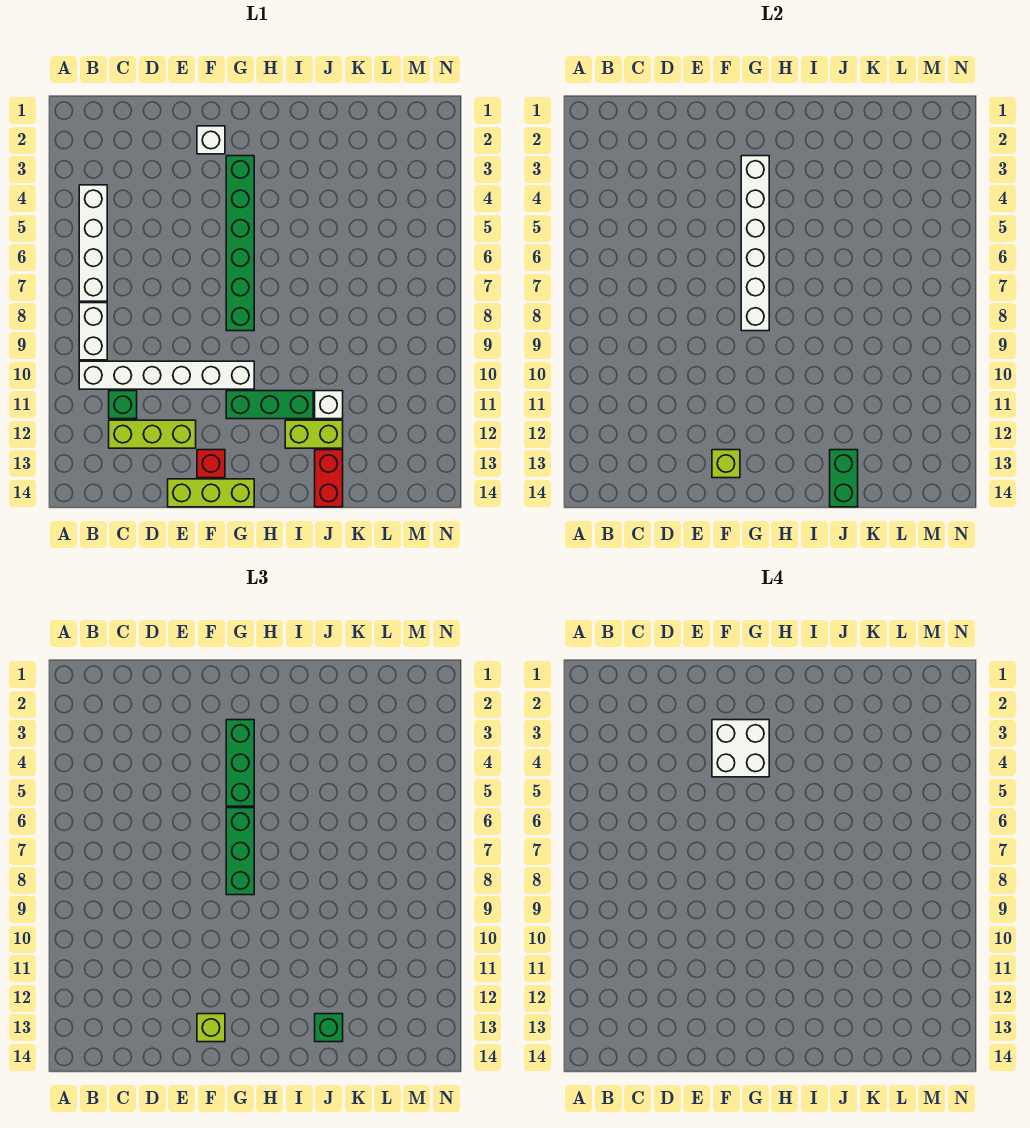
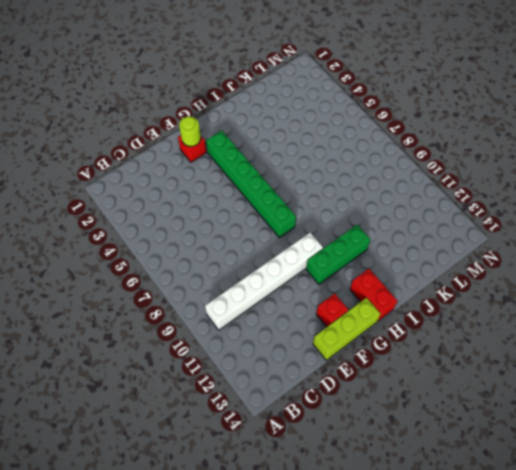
red brick F2 level 1 -> white brick F2 level 1
lime round brick F2 level 2 -> none
red brick H13:H14 level 1 -> red brick J13:J14 level 1
none -> white brick B4:B7 level 1
none -> white brick B8:B9 level 1
none -> green brick C11 level 1

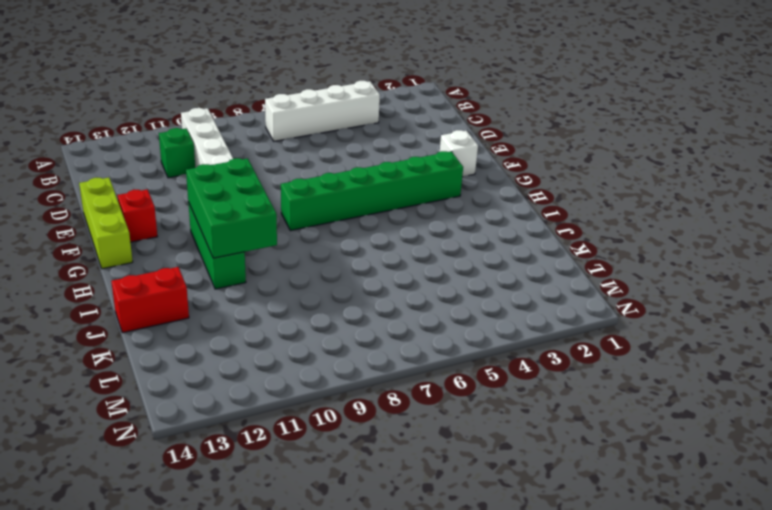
green brick G10:I11 level 2 -> none
none -> white brick B8:B9 level 1
none -> lime brick C12:E12 level 1
none -> lime brick I12:J12 level 1

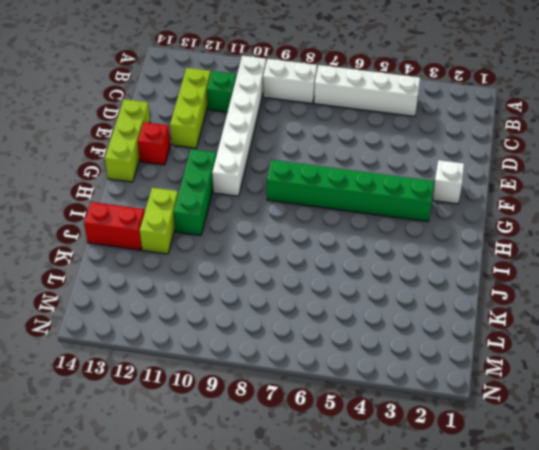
none -> white brick J11 level 1
none -> lime brick F13 level 2
none -> white brick G3:G8 level 2

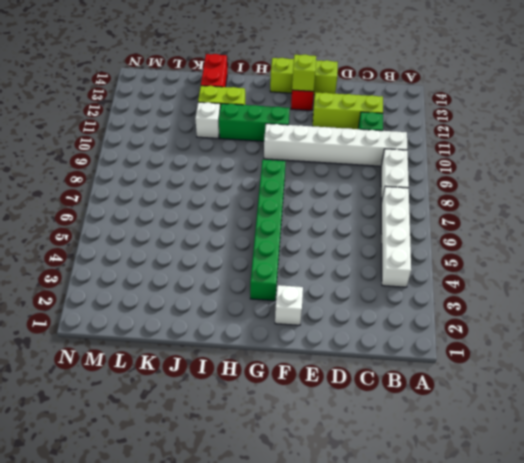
none -> white brick G3:G8 level 2
none -> green brick J13:J14 level 2
none -> lime brick F13 level 3

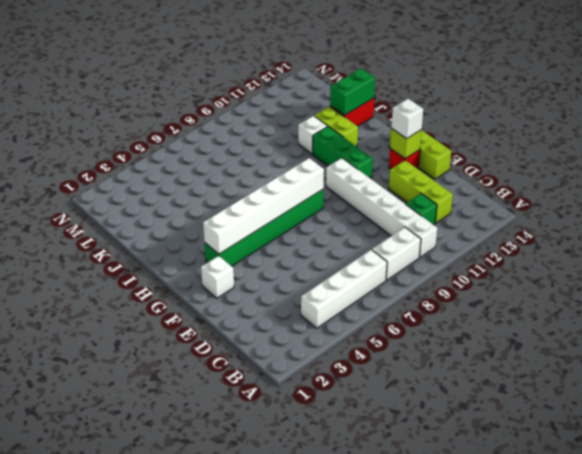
white brick F13 level 3 -> lime brick F13 level 3
none -> green brick G3:G5 level 3
none -> green brick G6:G8 level 3
none -> green brick J13 level 3

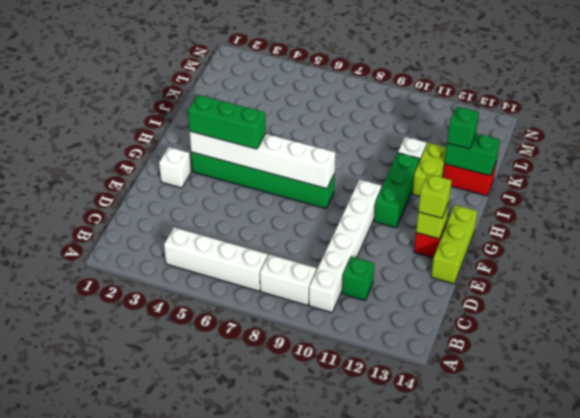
none -> lime brick C12:E12 level 1
none -> green brick G6:G8 level 3
none -> white brick F3:G4 level 4

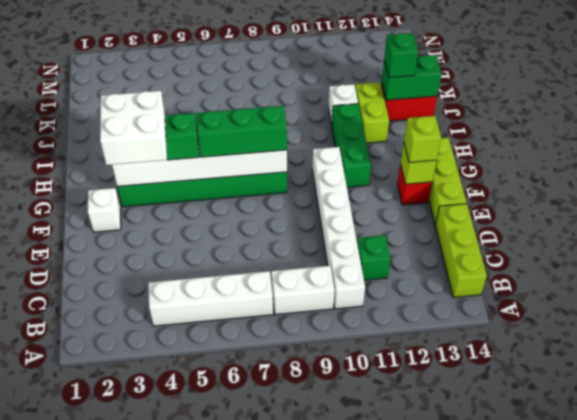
lime brick B14:D14 level 1 -> lime brick C12:E12 level 1

